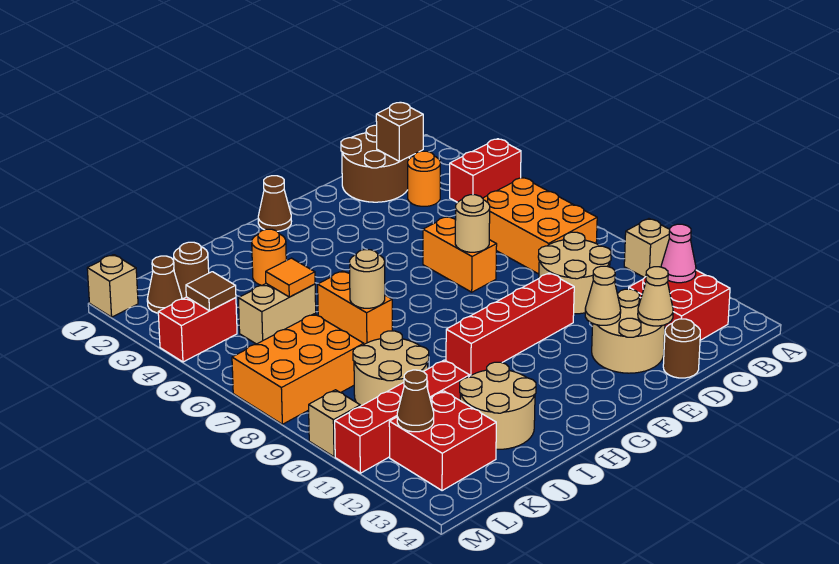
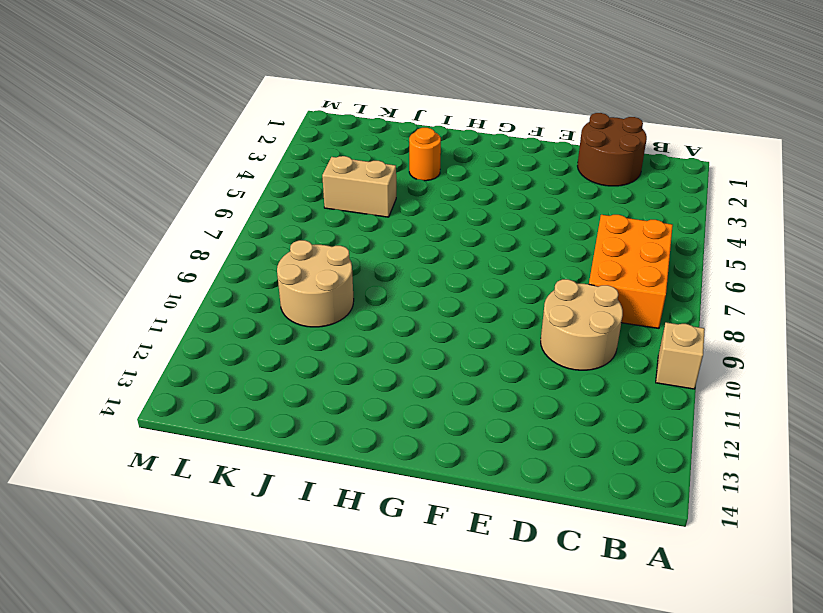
none -> red brick A4:B4 level 1
none -> red brick B12:C13 level 1
none -> orange round brick C3 level 1
none -> tan round brick D12:E13 level 1

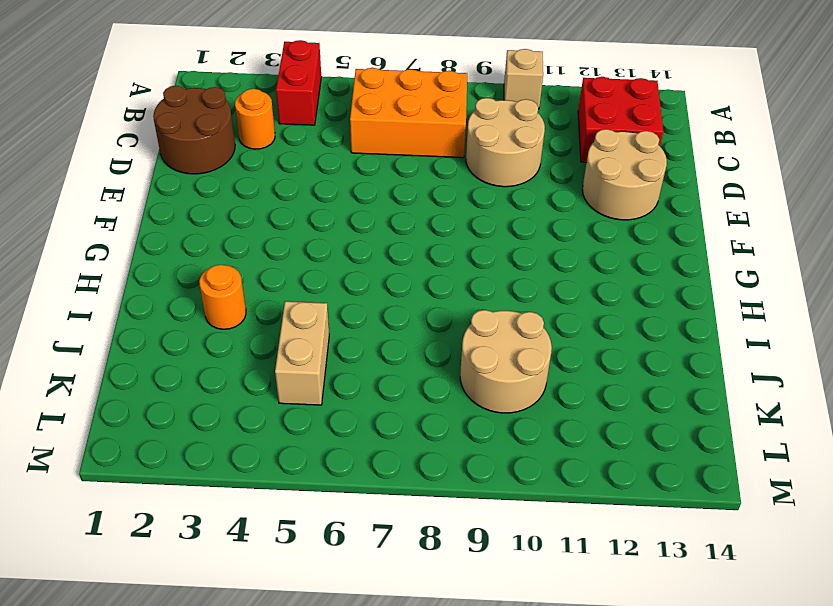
none -> brown round brick D14 level 1
none -> orange brick E6:E7 level 1
none -> red brick E10:H10 level 1
none -> brown cone G1 level 1

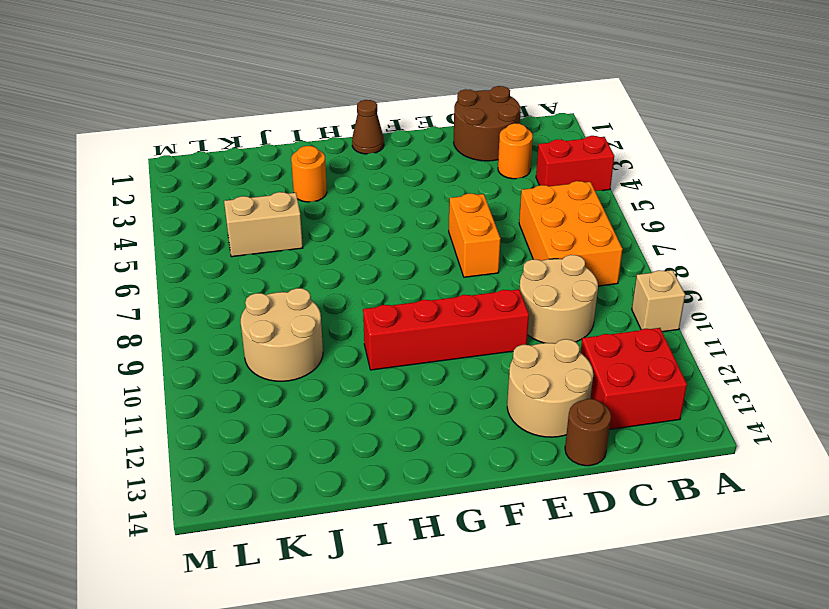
none -> orange brick I6:I7 level 1
none -> tan round brick I12:J13 level 1
none -> red brick J11:M11 level 1
none -> brown round brick K2 level 1

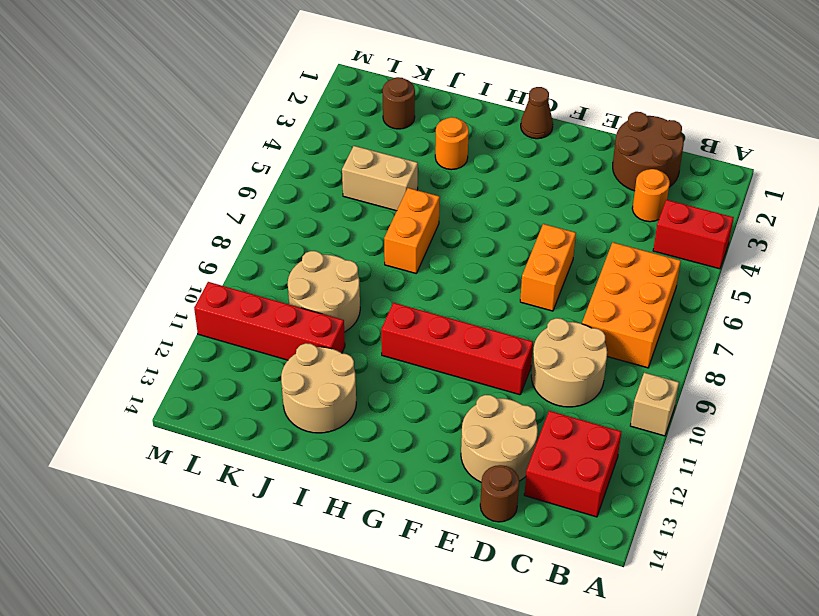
none -> orange brick K7:M8 level 1
none -> red brick K12:L13 level 1
none -> brown cone L2 level 1
none -> red brick L4:M4 level 1

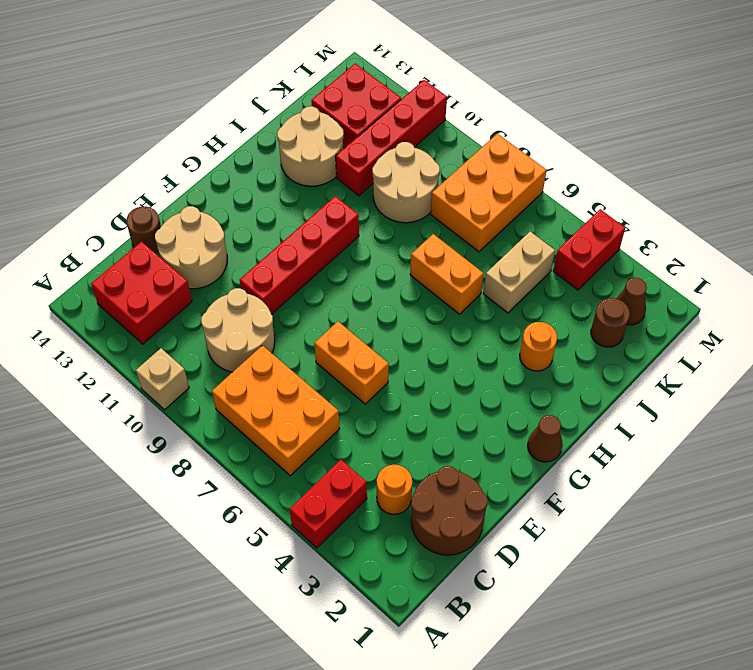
none -> tan brick M1 level 1
none -> tan brick M10 level 1
none -> pink cone B12 level 2
none -> brown brick C2 level 2

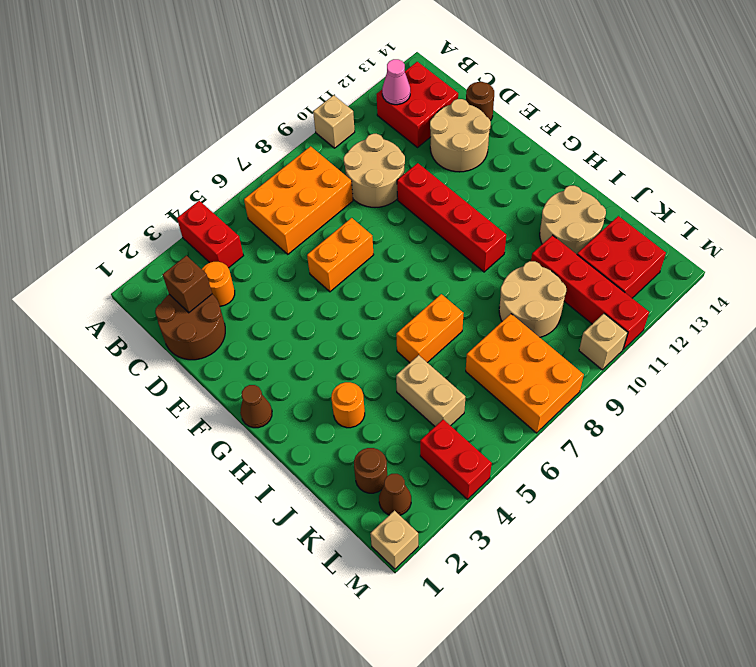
none -> tan cone D13 level 2
none -> tan round brick E7 level 2
none -> tan cone E12 level 2
none -> tan round brick I7 level 2

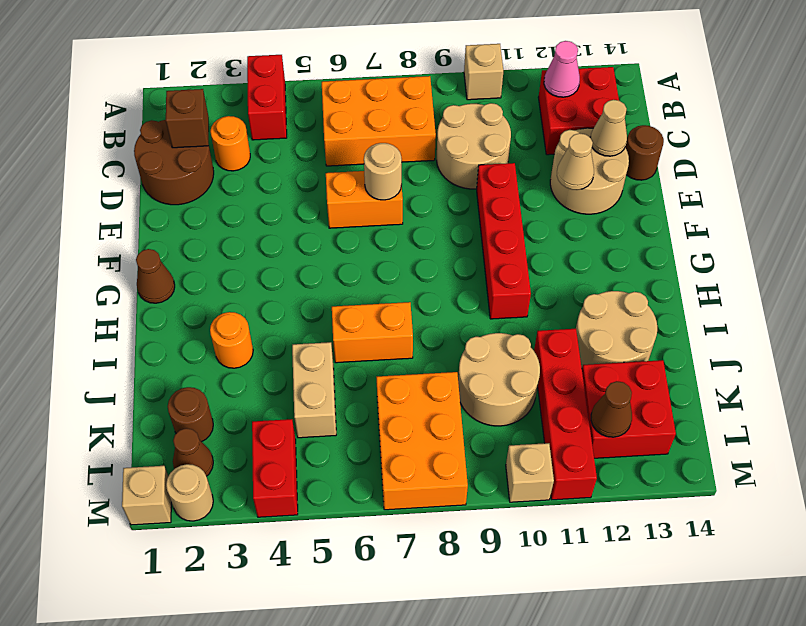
tan round brick M2 level 1 -> tan round brick I7 level 2
none -> orange tile J5 level 2
none -> brown tile L4 level 2

